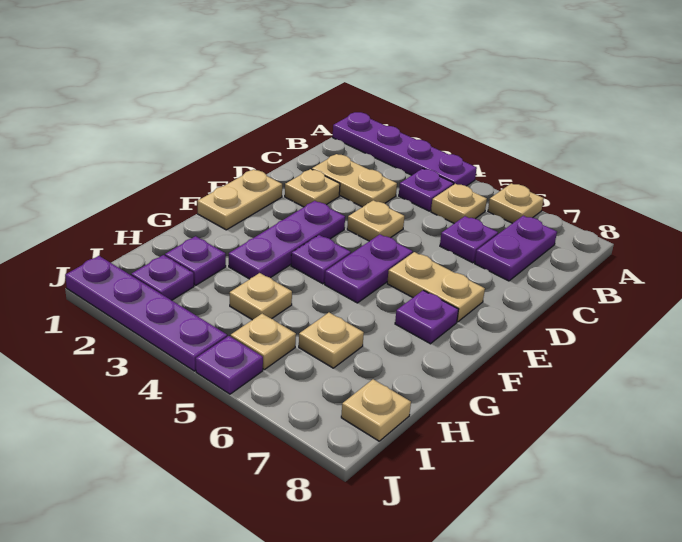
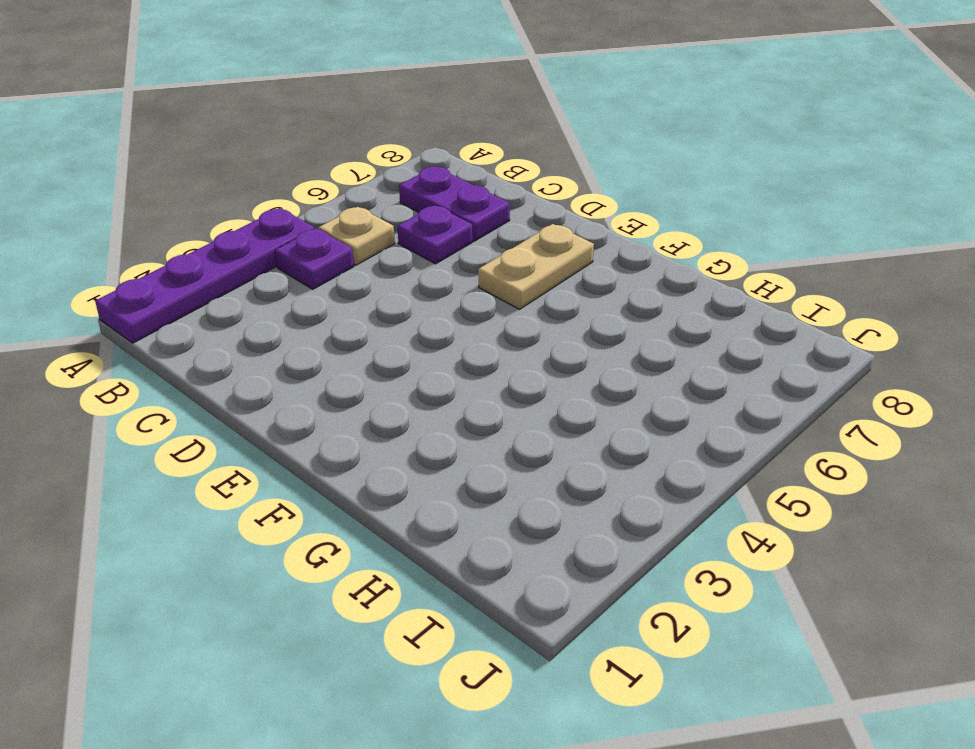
none -> tan plate A6 level 1
none -> tan plate C2:C3 level 1
none -> tan plate D2 level 1

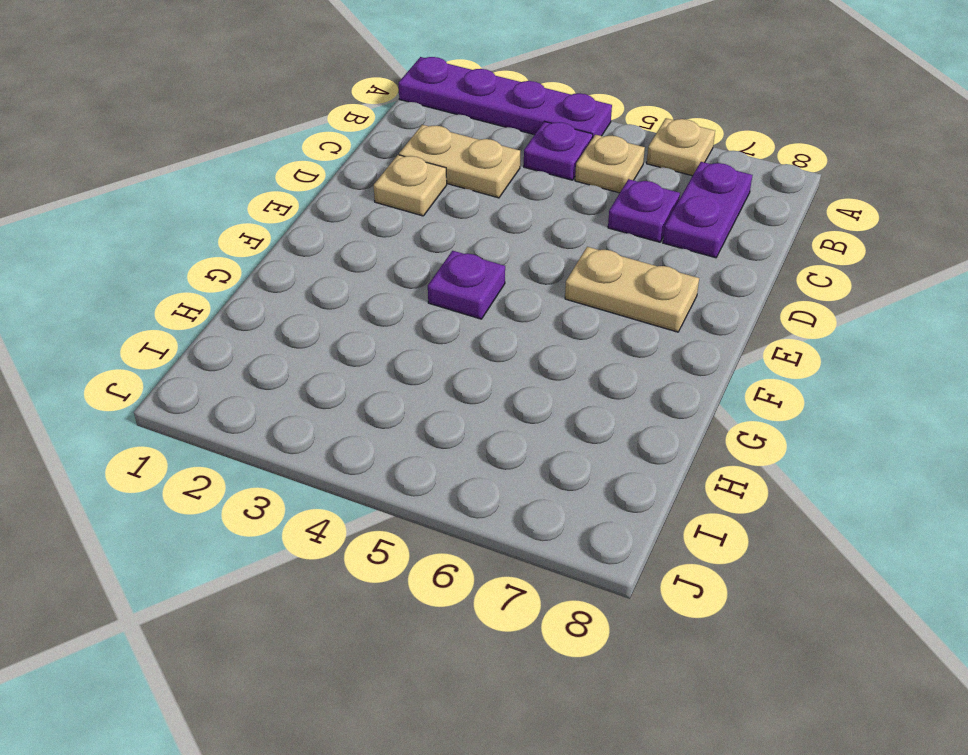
none -> tan plate D4 level 1
none -> tan plate E1:F1 level 1
none -> purple plate E3:G3 level 1

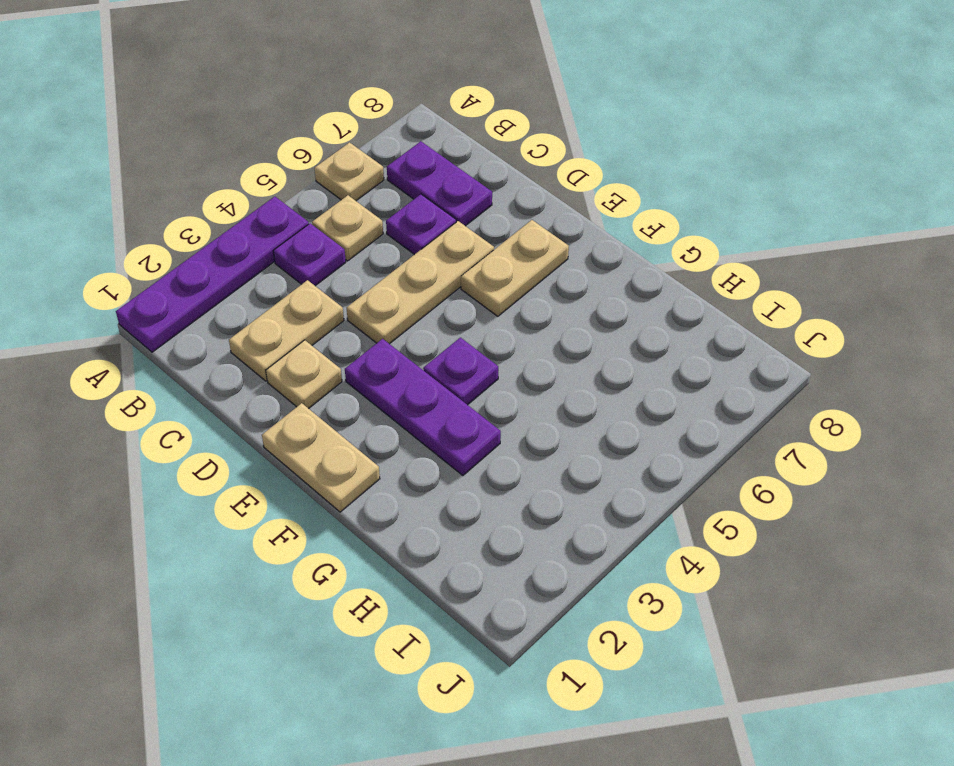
tan plate D4:D6 level 1 -> tan plate D4 level 1
none -> purple plate E5:F5 level 1
none -> purple plate F7 level 1
none -> purple plate H2 level 1

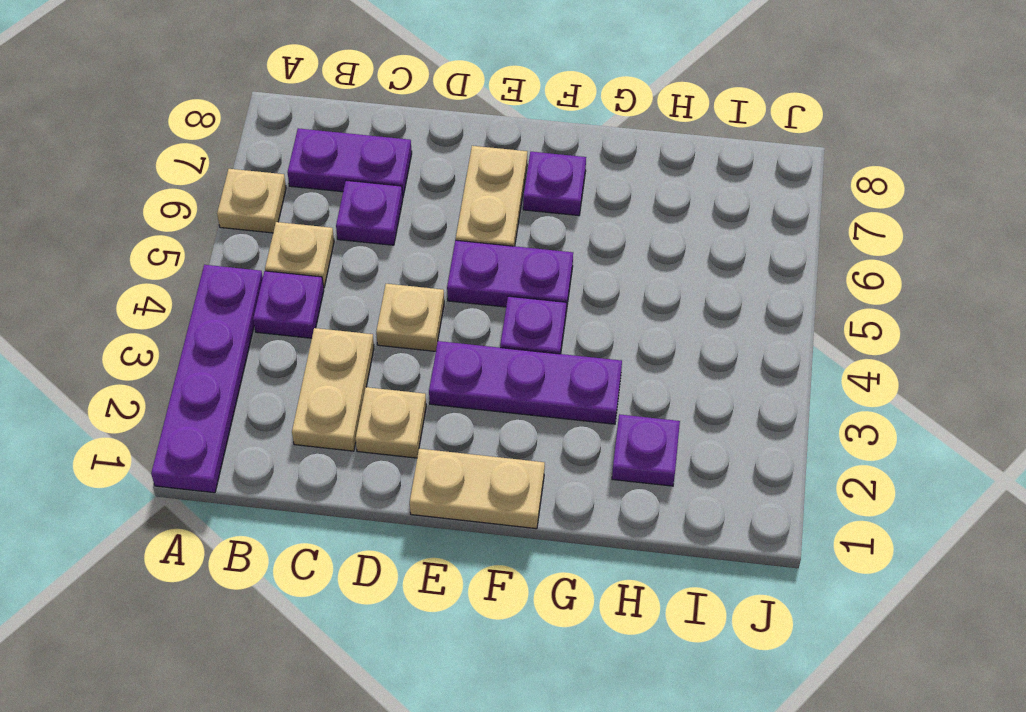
none -> tan plate H4 level 1
none -> tan plate H6 level 1
none -> purple plate I2 level 1

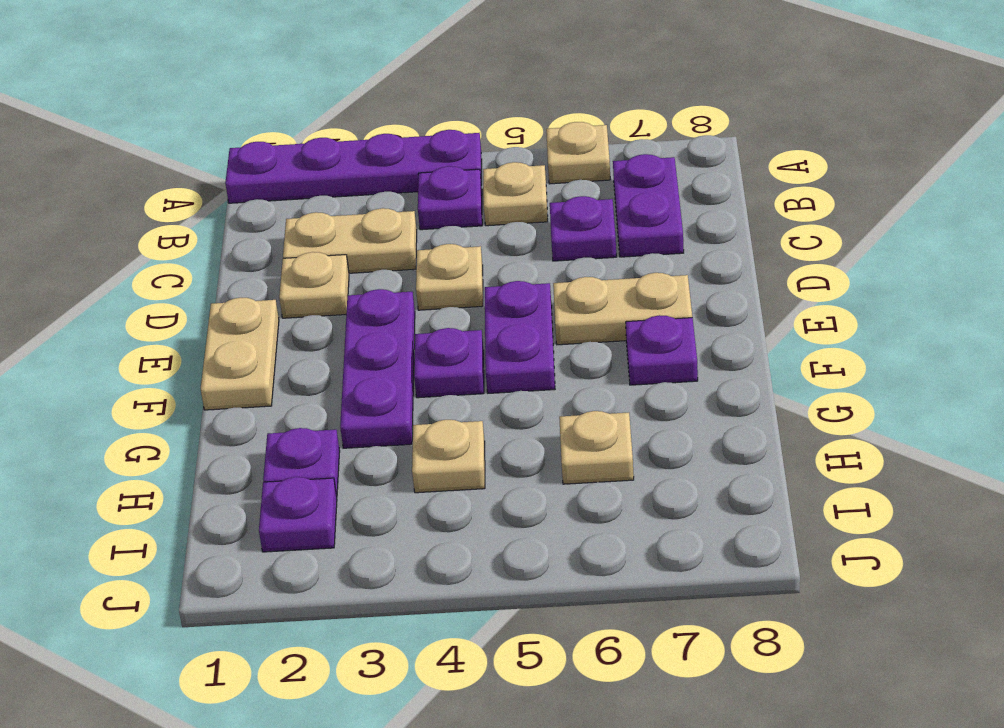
none -> tan plate I5 level 1
none -> tan plate I8 level 1
none -> purple plate J1:J4 level 1

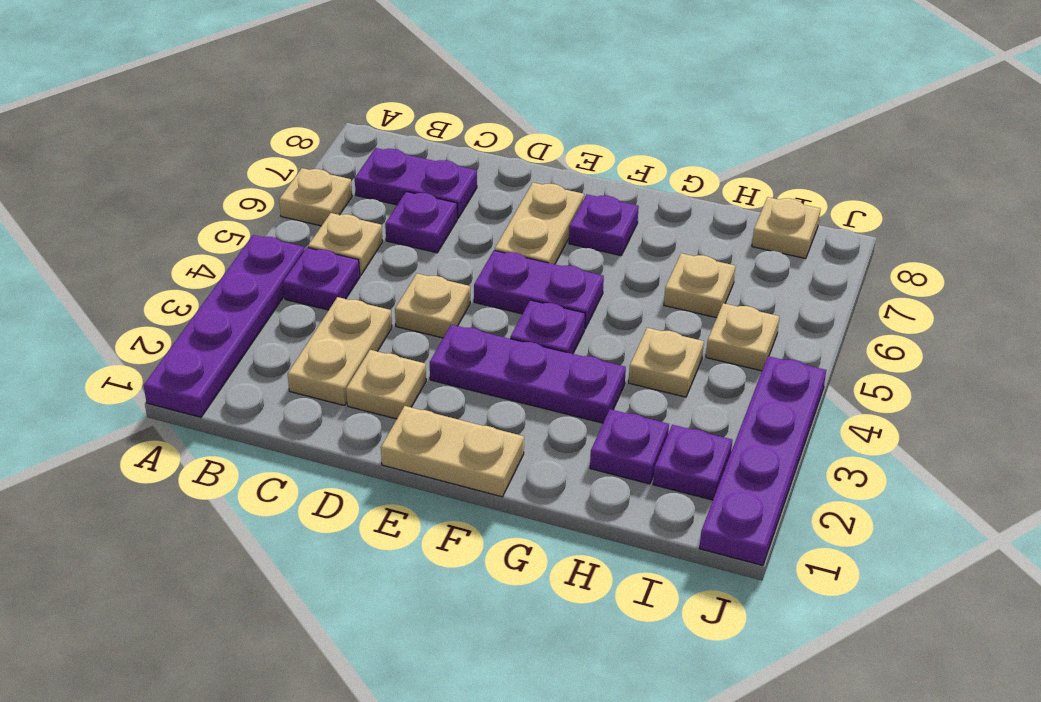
none -> purple plate J5 level 1

